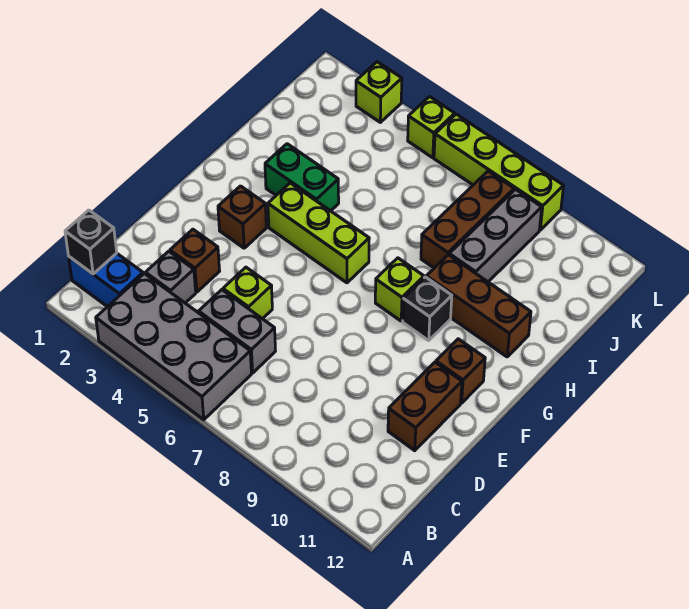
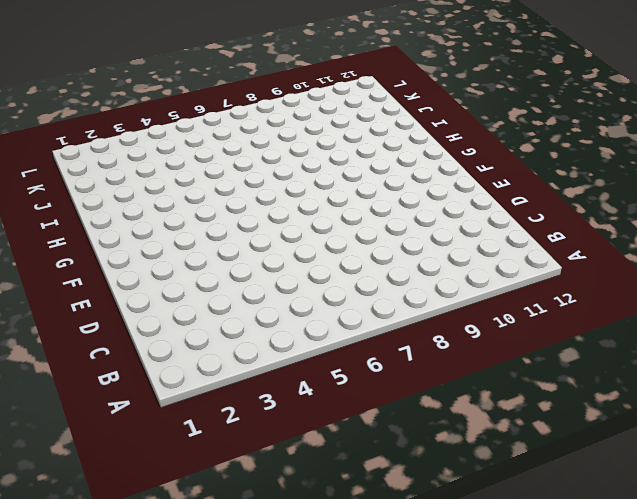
none -> grey brick A3:B6 level 1
none -> blue brick B1:B2 level 1
none -> grey brick C3 level 1

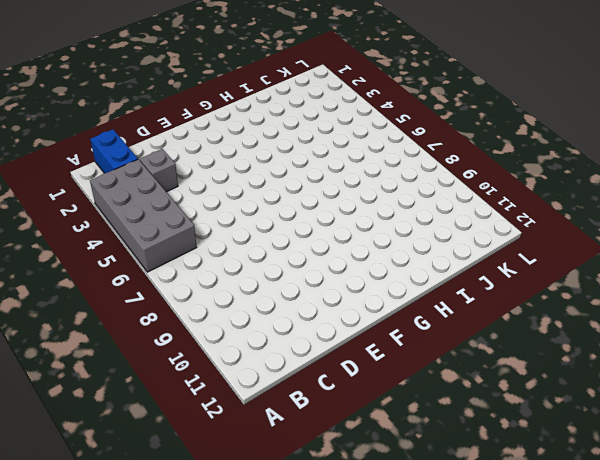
none -> grey brick C5:C6 level 1
none -> brown brick D3 level 1
none -> lime brick D5 level 1

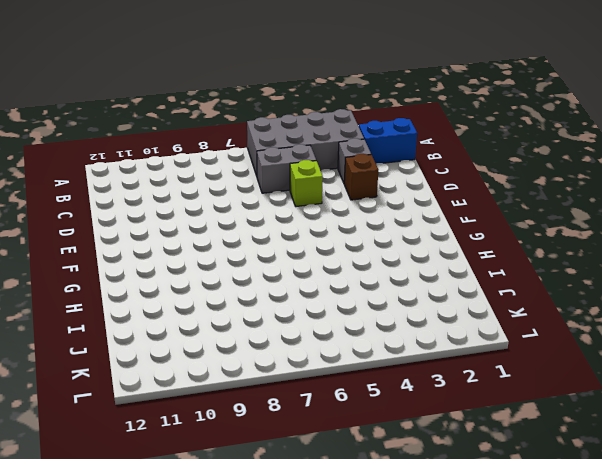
none -> brown brick D11:E11 level 1
none -> brown brick F3 level 1
none -> brown brick F11 level 1

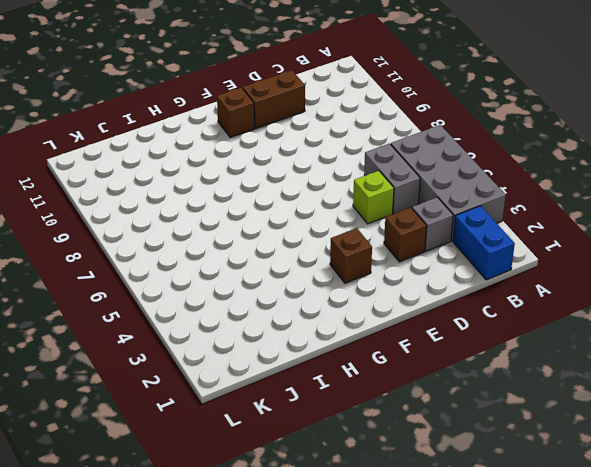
none -> lime brick G4:G6 level 1
none -> lime brick G8 level 1
none -> black brick G9 level 1

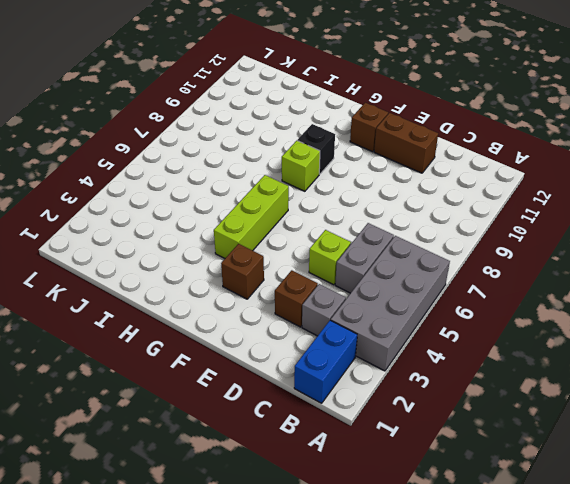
none -> green brick H3:H4 level 1
none -> brown brick H9:H11 level 1
none -> brown brick I8:K8 level 1

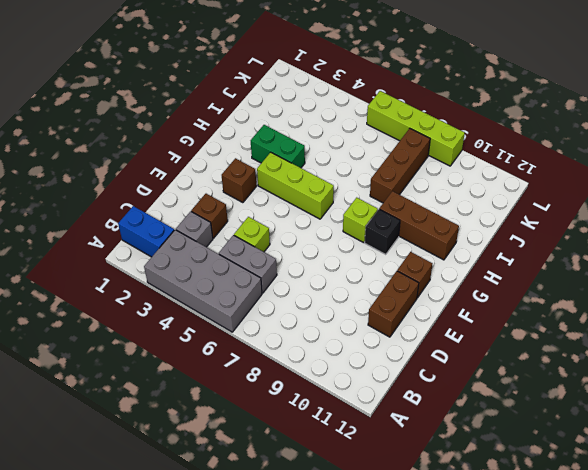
none -> grey brick I9:K9 level 1
none -> lime brick L3 level 1
none -> lime brick L5 level 1

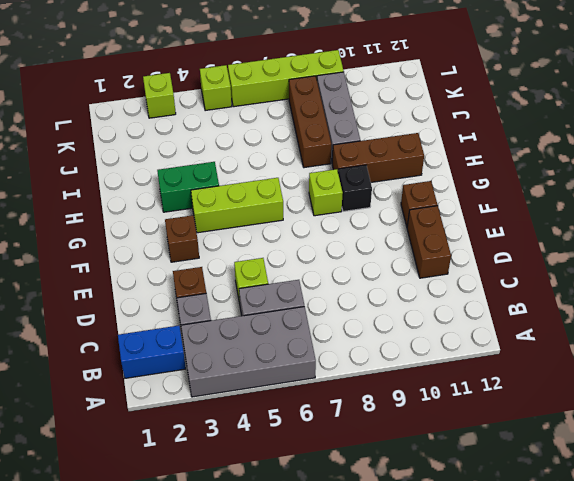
none -> black brick B1 level 2

